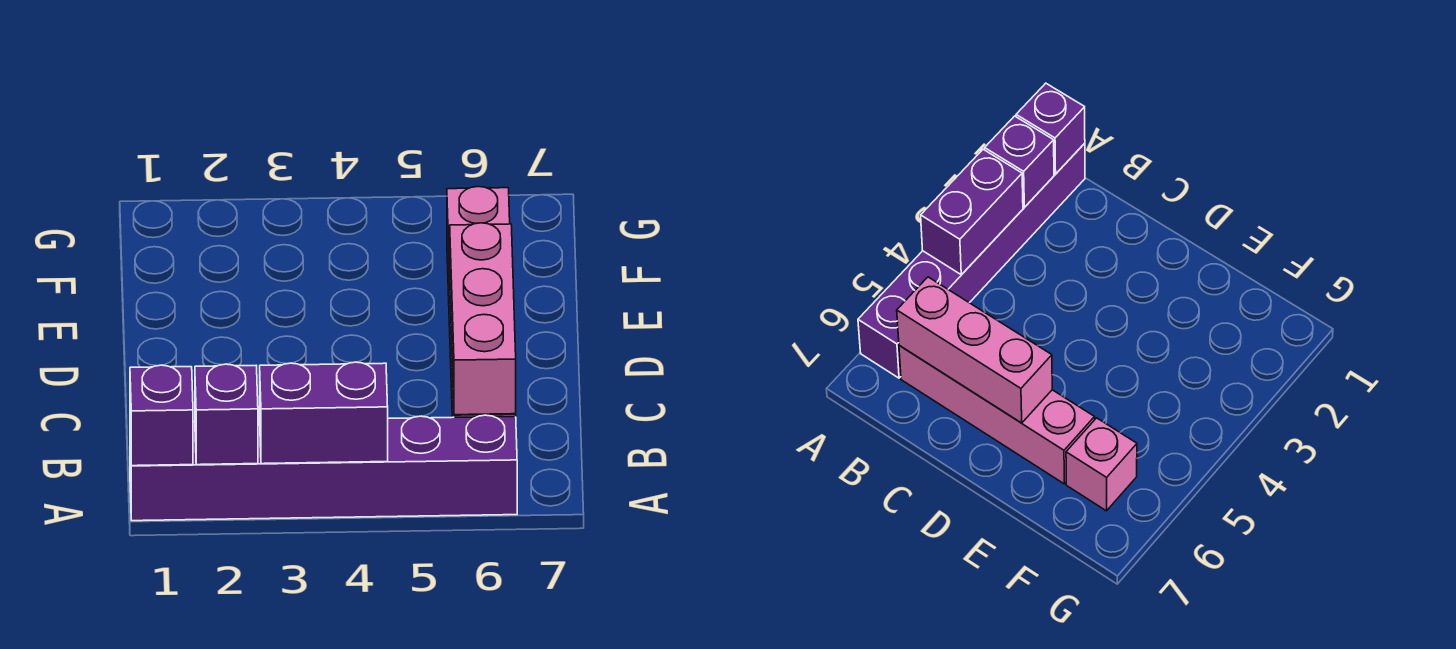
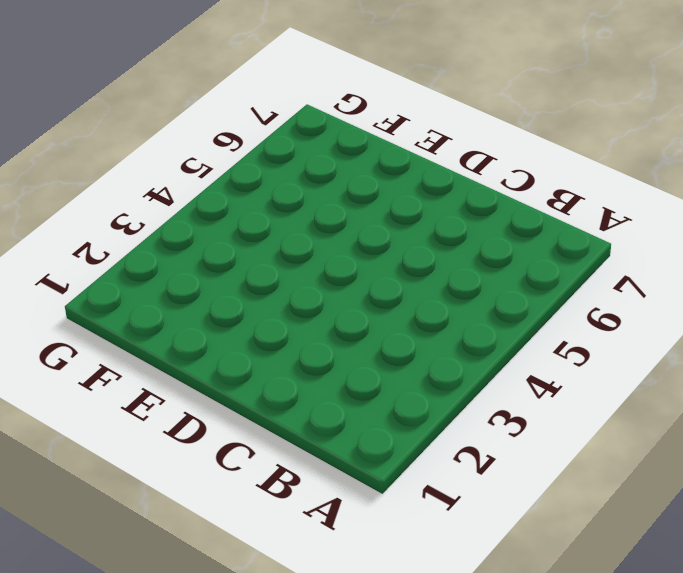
none -> purple brick A1:A6 level 1
none -> pink brick B6:E6 level 1

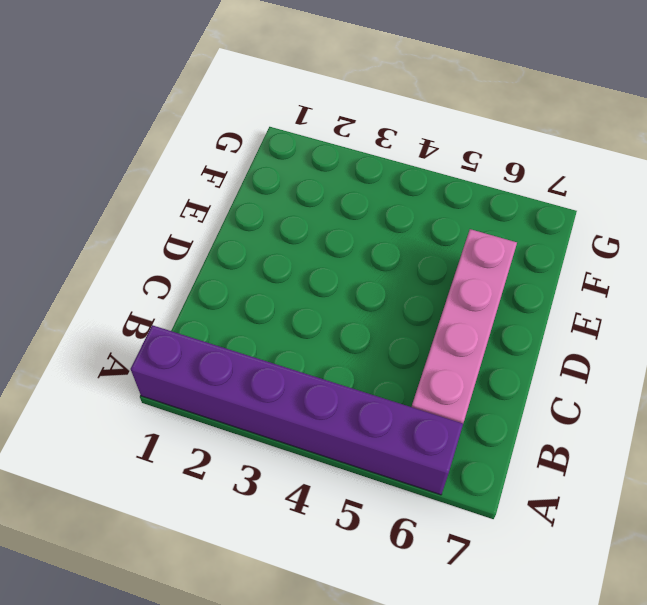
none -> pink brick F6 level 1
none -> purple brick A1 level 2

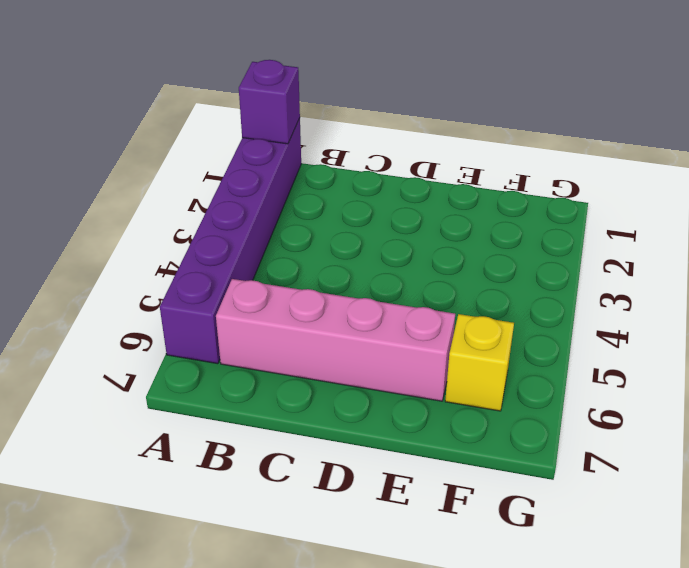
yellow brick F6 level 1 -> pink brick F6 level 1
none -> purple brick A2 level 2
none -> purple brick A3:A4 level 2

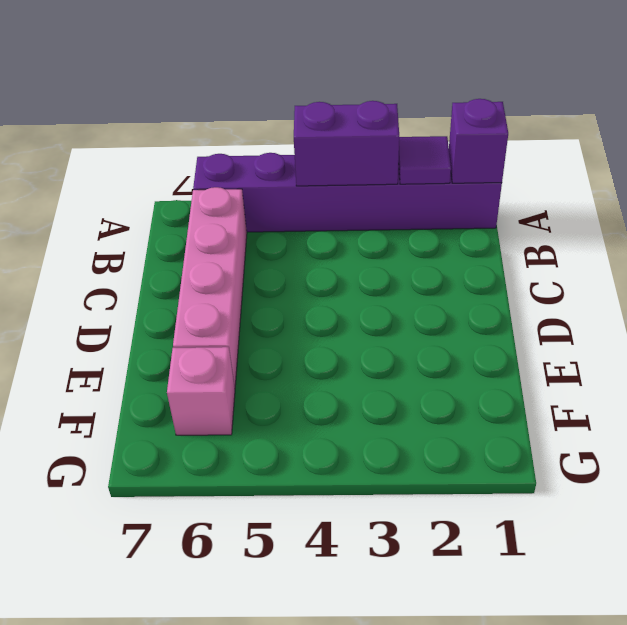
purple tile A2 level 2 -> purple brick A2 level 2
none -> pink brick B6:D6 level 2

